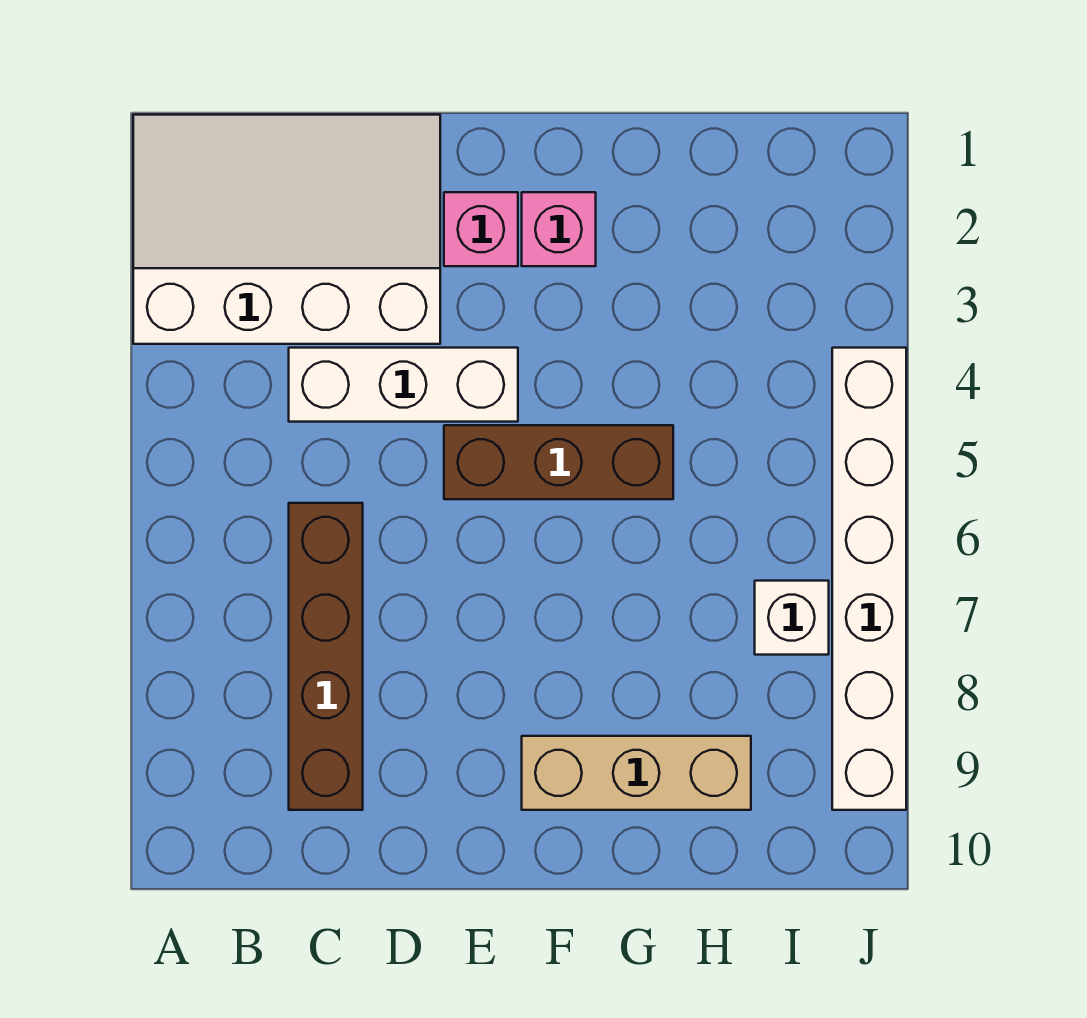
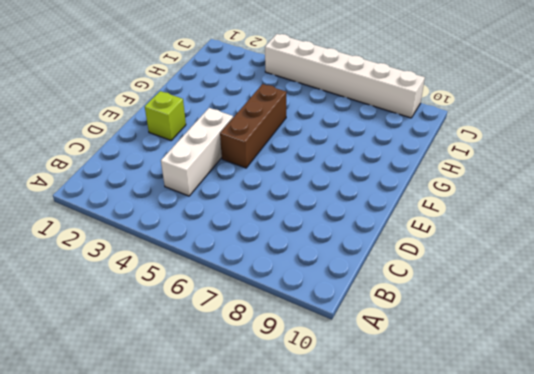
lime brick E2 level 1 -> pink brick E2 level 1
none -> white slope A1:D3 level 1 top 3
none -> brown brick C6:C9 level 1

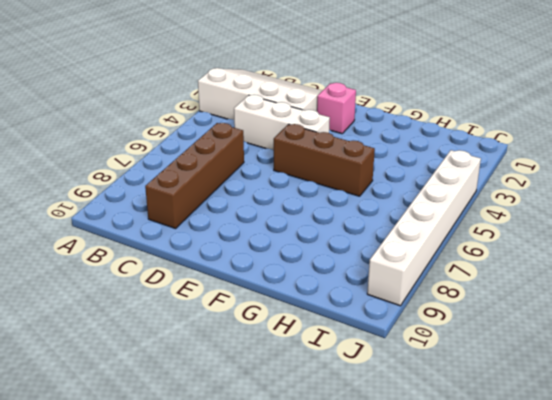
none -> pink brick F2 level 1
none -> tan brick F9:H9 level 1

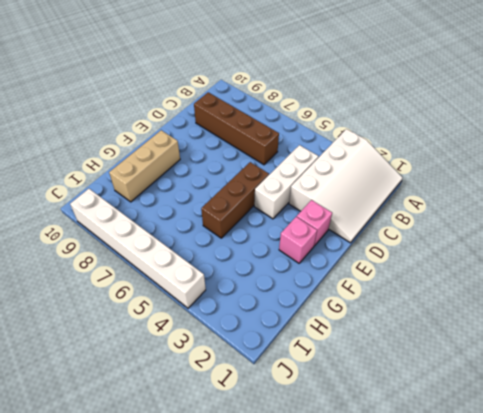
none -> white brick I7 level 1

